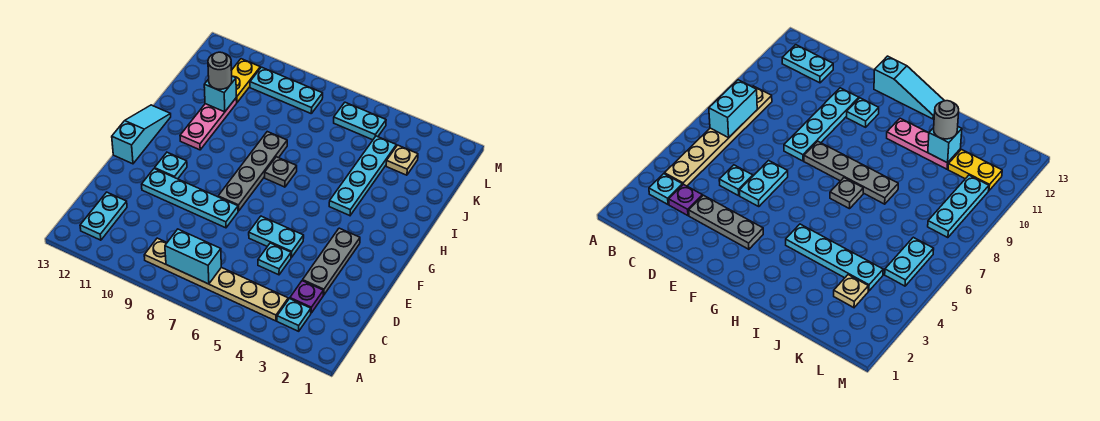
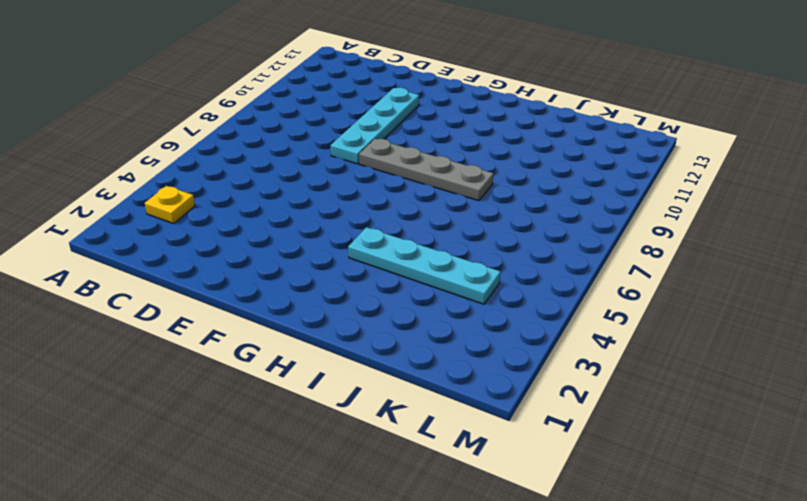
yellow plate B3 level 1 -> cyan plate B3 level 1
none -> tan plate B4:B9 level 1
none -> cyan plate B12:C12 level 1
none -> purple plate C3 level 1

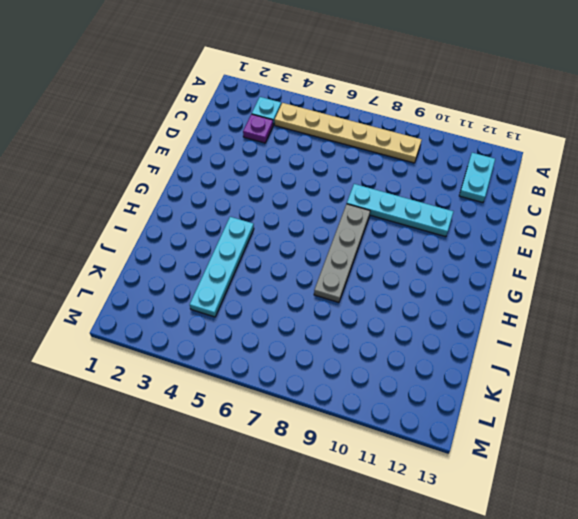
none -> grey plate D3:F3 level 1
none -> cyan plate D5 level 1
none -> cyan plate E5:E6 level 1

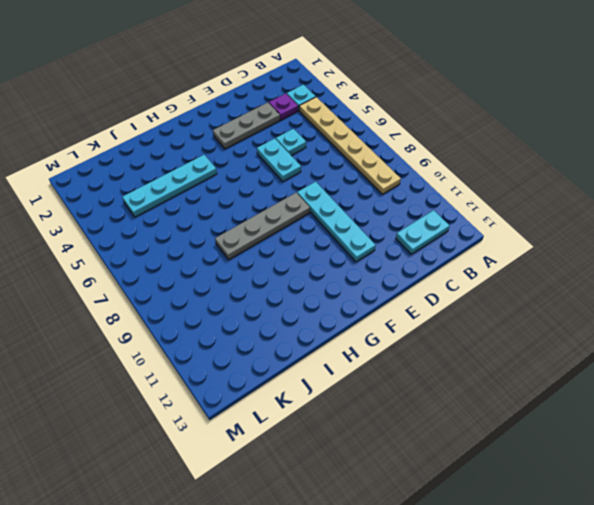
none -> cyan plate F11 level 1
none -> cyan slope F13:H13 level 1 top F
none -> grey plate H7 level 1

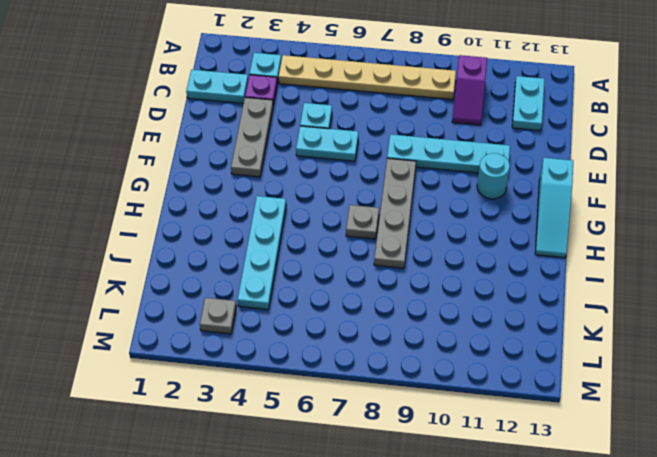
purple slope B10:C10 level 1 top B -> none
cyan plate C1:C2 level 1 -> cyan plate L5:L6 level 1
cyan round brick F11 level 1 -> cyan plate F11 level 1
grey plate L3 level 1 -> none
none -> pink plate H11:J11 level 1
none -> tan plate K3 level 1
none -> yellow plate K11:L11 level 1

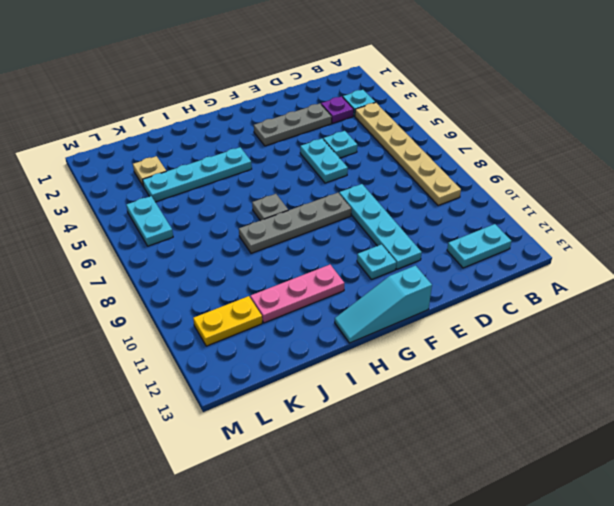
none -> cyan plate L8:L10 level 1
none -> cyan brick B7:B8 level 2
none -> cyan brick J11 level 2

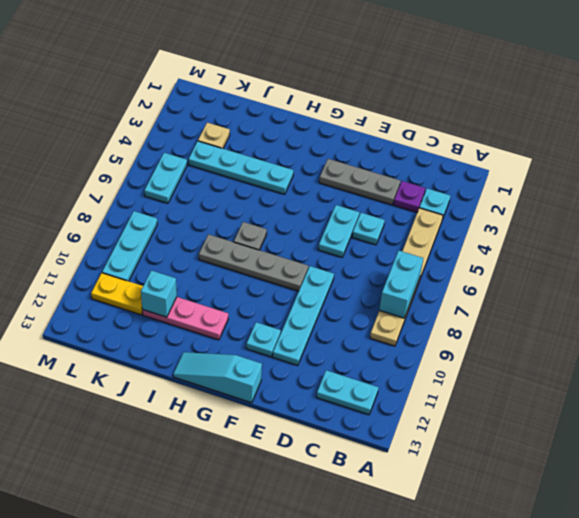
none -> grey round brick J11 level 3

